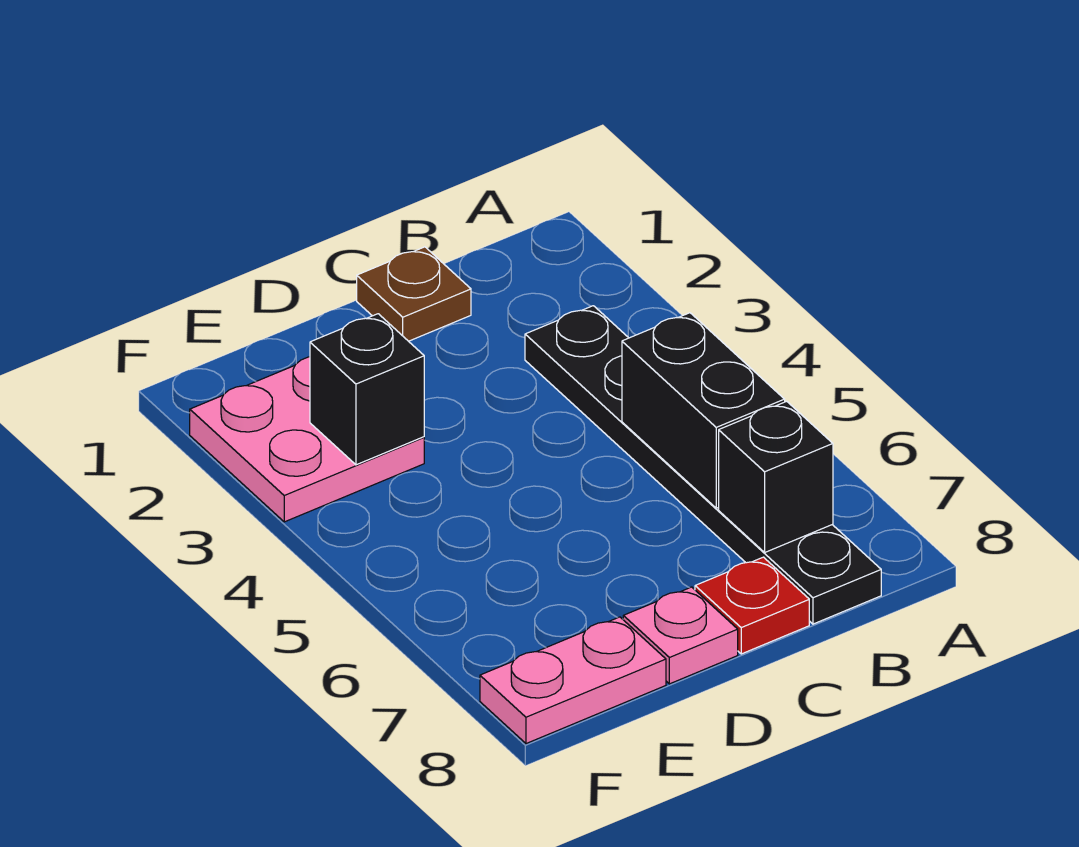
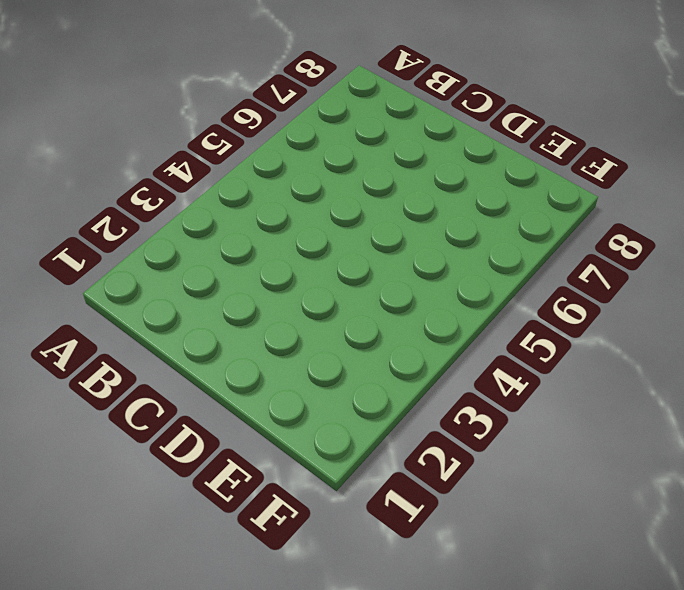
none -> black plate B3:B8 level 1
none -> brown plate C1 level 1

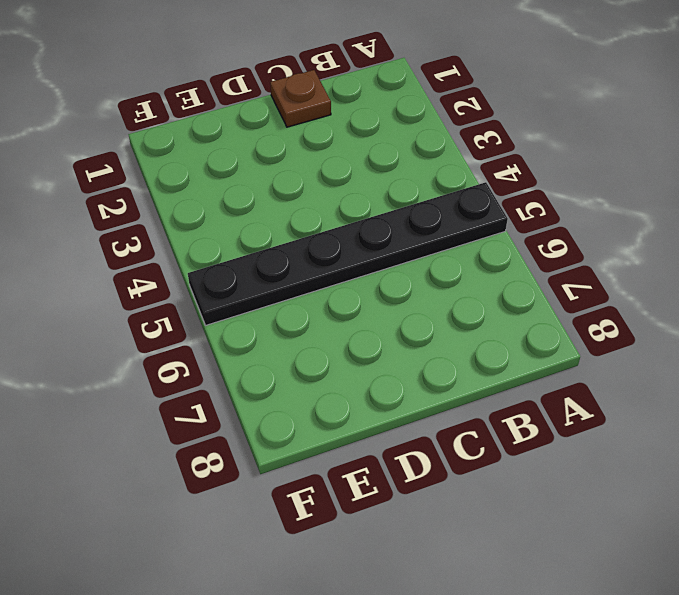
black plate A5:F5 level 1 -> black plate B3:B8 level 1
none -> red plate C8 level 1
none -> pink plate D8 level 1

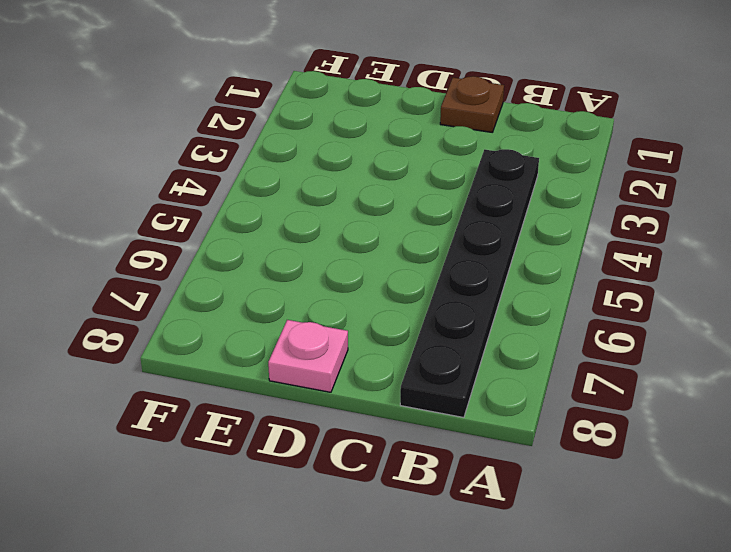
none -> red plate C8 level 1
none -> pink plate E2:F3 level 1

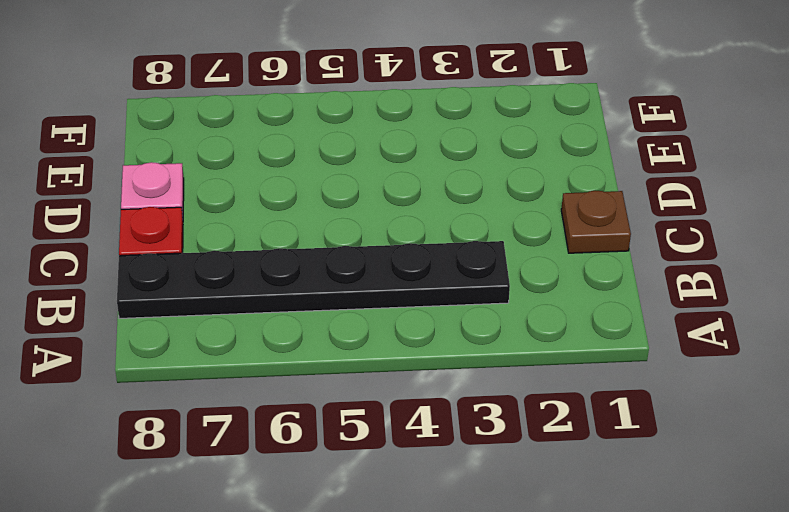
none -> pink plate E2:F3 level 1
none -> pink plate E8:F8 level 1

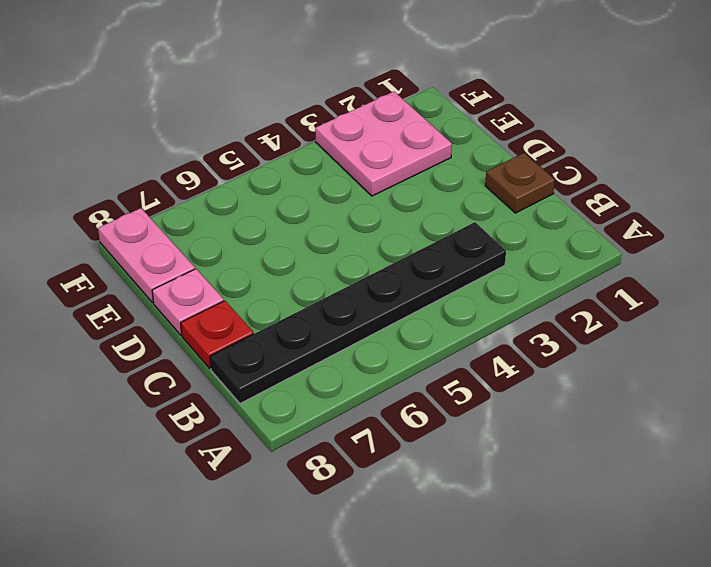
none -> black brick B5:B6 level 2
none -> black brick B7 level 2

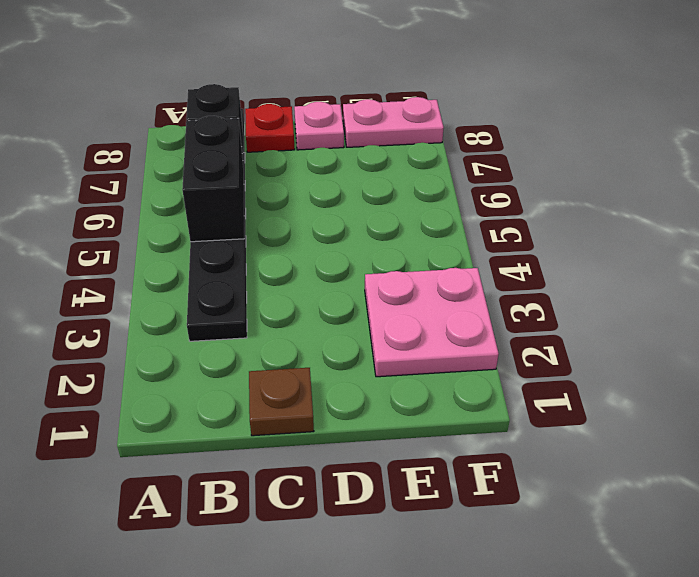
none -> black brick E3 level 2

